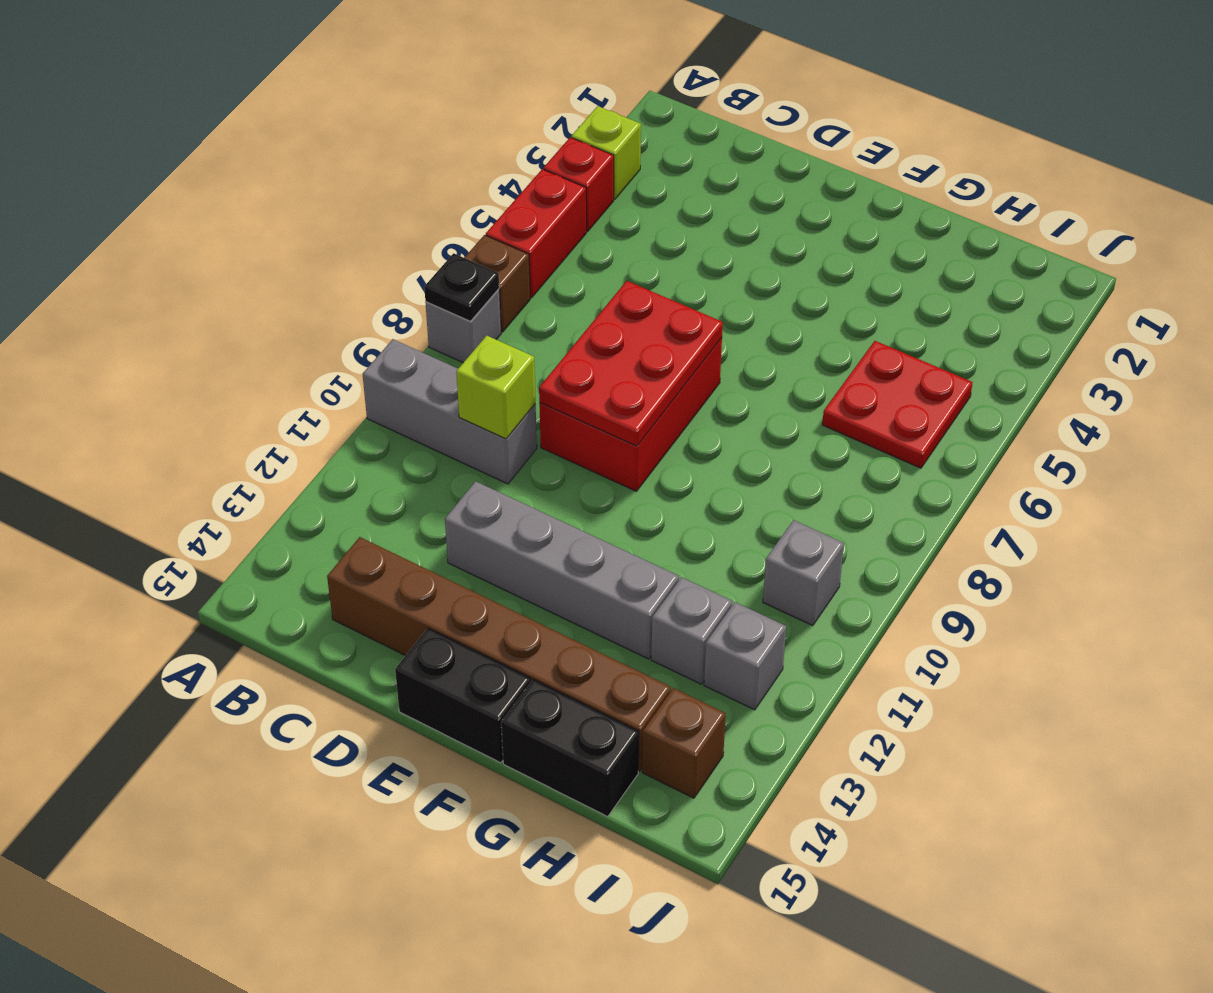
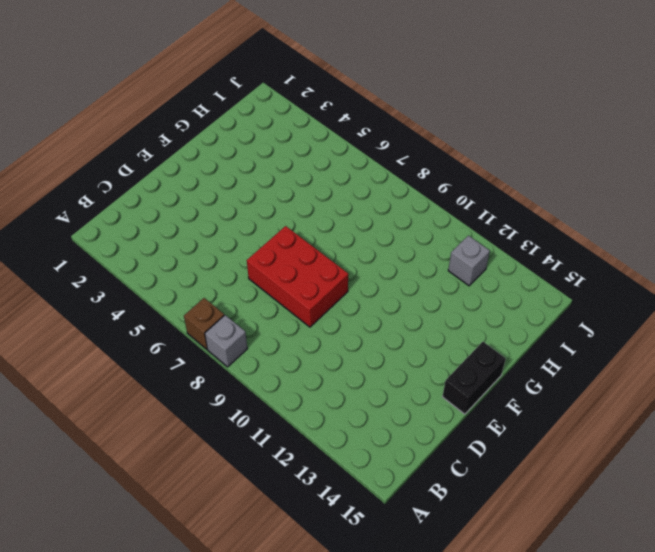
none -> lime brick A3 level 1
none -> red brick A4 level 1
none -> red brick A5:A6 level 1

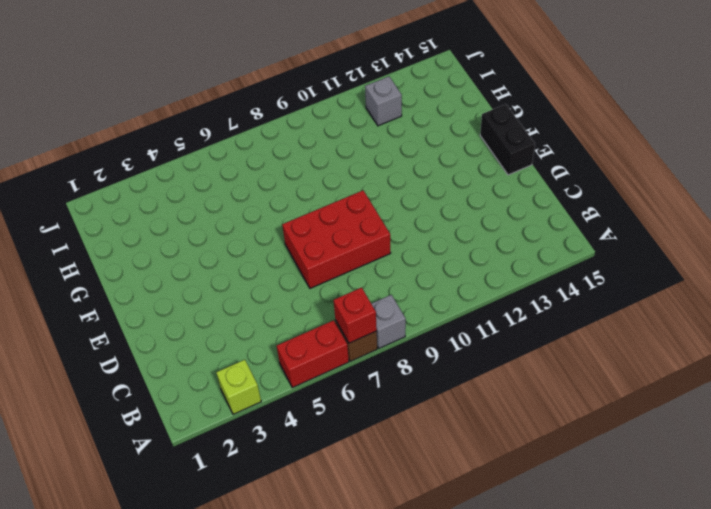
red brick A7 level 2 -> red brick A4 level 1
none -> grey brick A10:C10 level 1
none -> brown brick C14:H14 level 1
none -> grey brick D12:G12 level 1

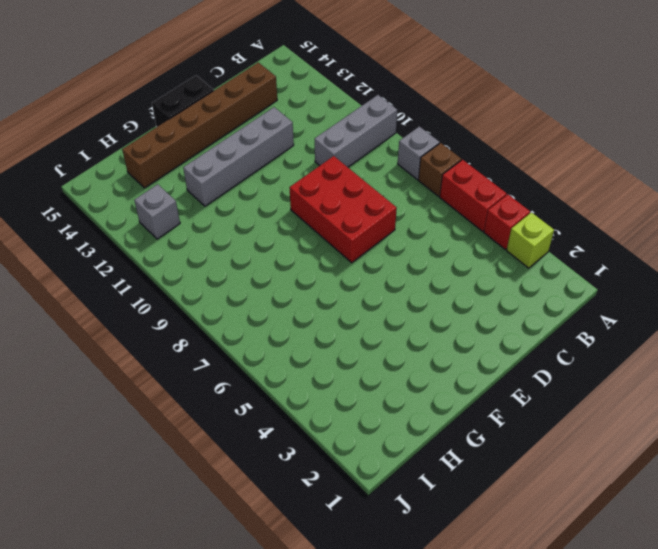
none -> black brick G15:H15 level 1
none -> red plate H5:I6 level 1
none -> grey brick H12 level 1

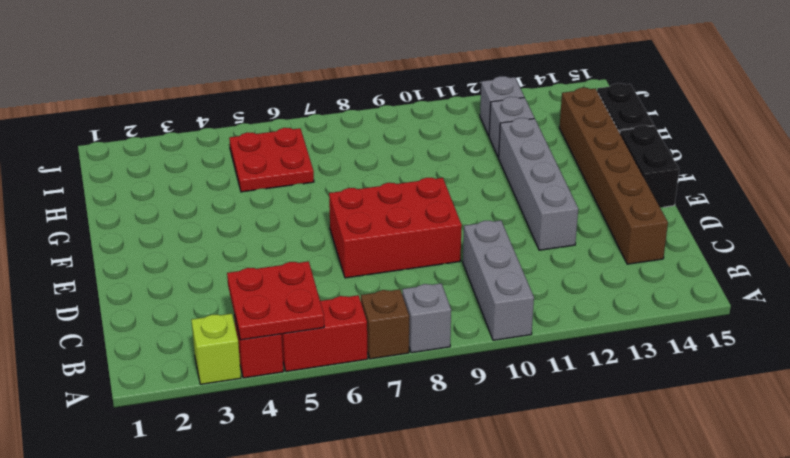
red plate A4:B5 level 2 -> none
none -> grey brick I10 level 1
none -> brown brick I14 level 1
none -> black plate A8 level 2

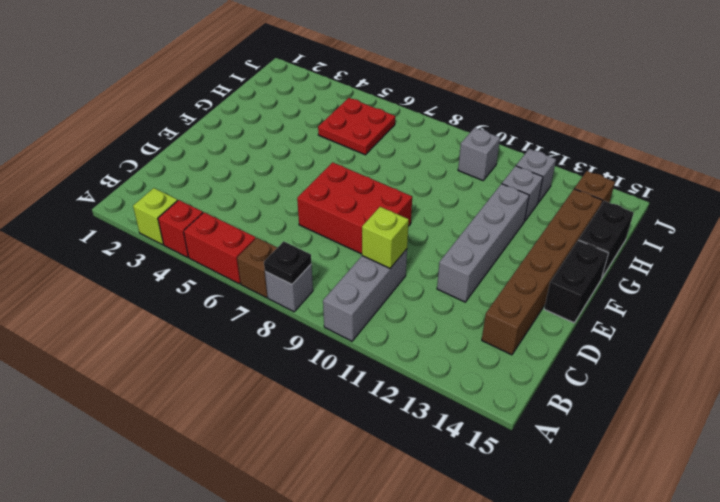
none -> red plate D7:E9 level 2

